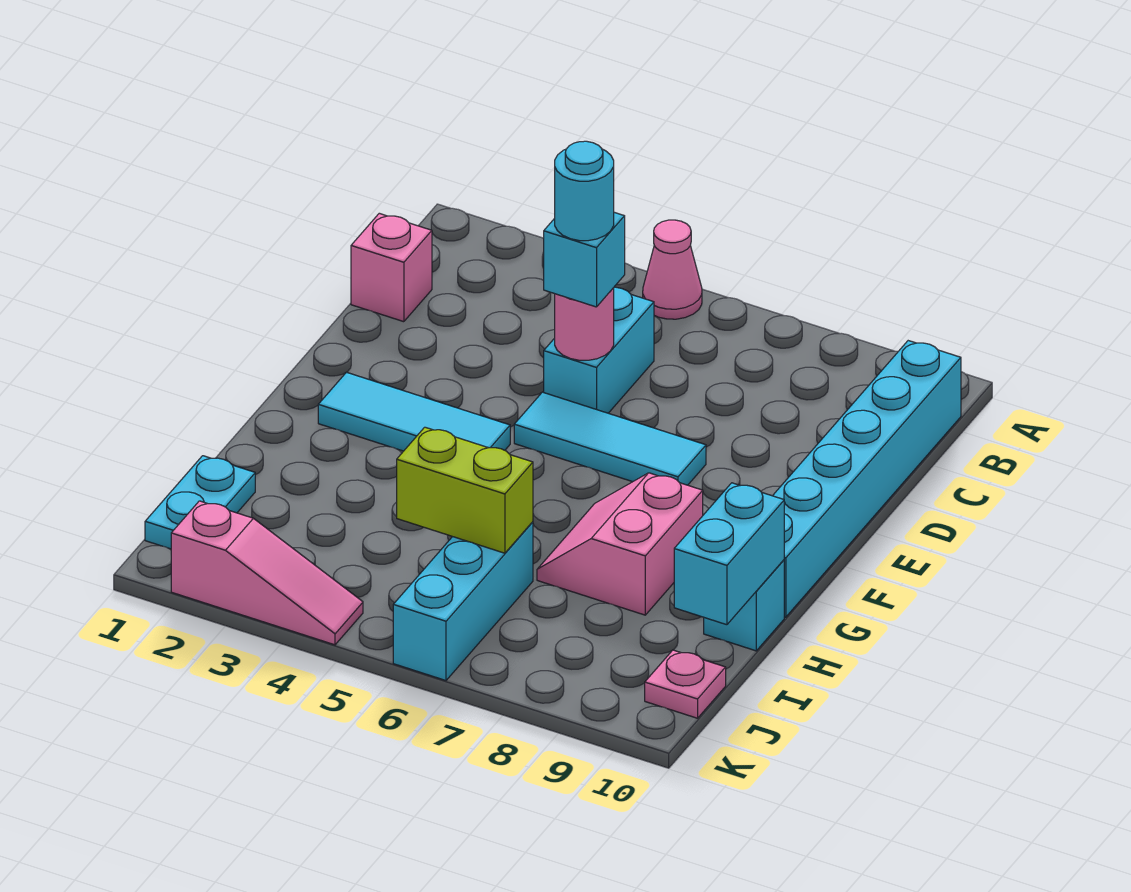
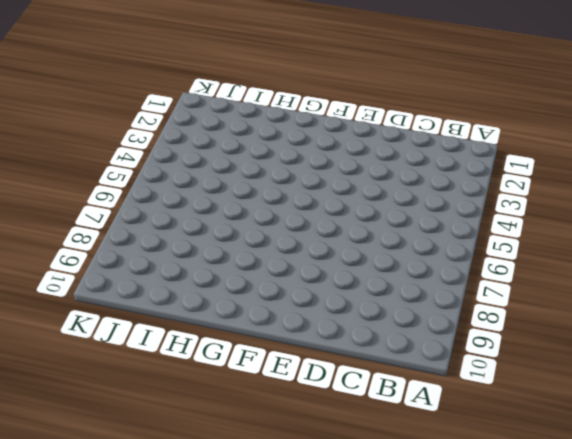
none -> pink cone A5 level 1
none -> cyan brick B10:G10 level 1
none -> pink brick C1 level 1

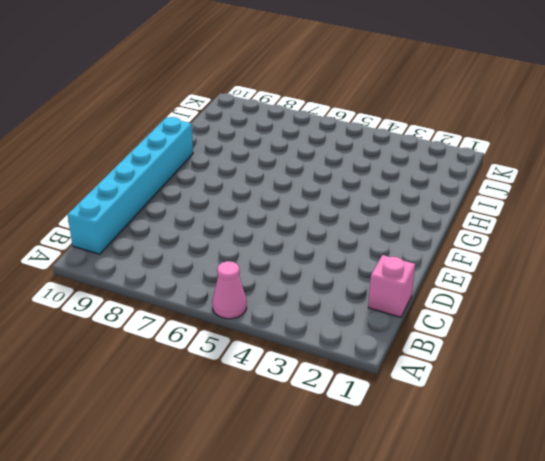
none -> cyan brick C5:D5 level 1
none -> cyan tile E5:E7 level 1
none -> cyan tile F2:F4 level 1

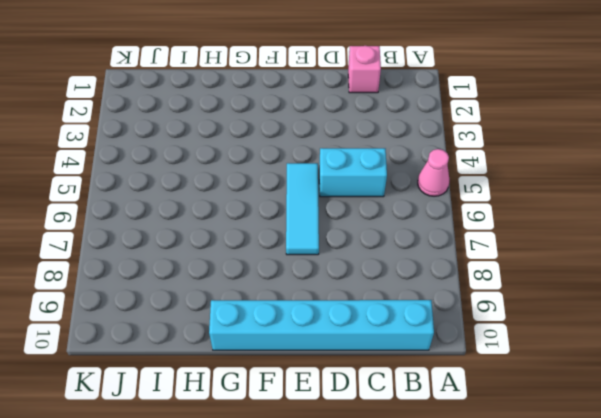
none -> cyan tile F2:F4 level 1
none -> pink slope G7:H8 level 1 top 8
none -> cyan brick H10 level 1

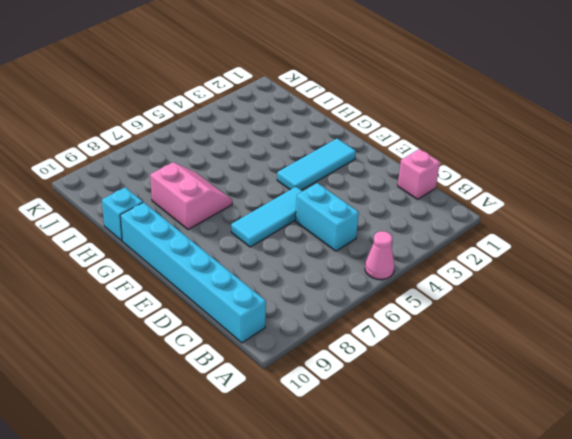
none -> cyan plate I1:J1 level 1
none -> cyan brick I6:K6 level 1
none -> pink plate J10 level 1

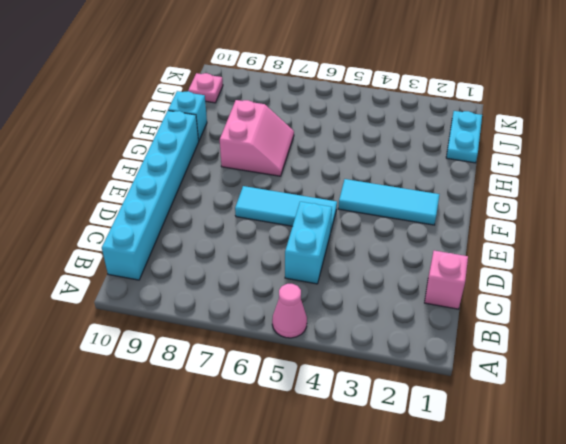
none -> cyan brick I6:K6 level 1
none -> pink slope K2:K4 level 1 top 2
none -> pink round brick D5 level 2

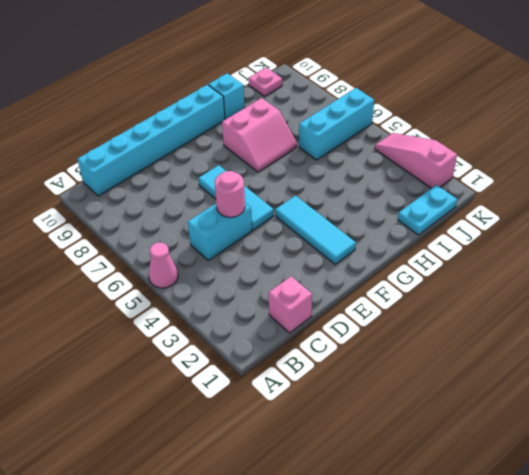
none -> cyan brick H10:I10 level 2
none -> lime brick I5:I6 level 2
none -> cyan brick D5 level 3

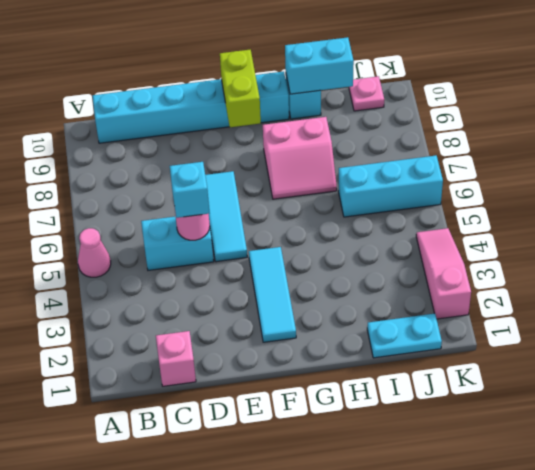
lime brick F9:F10 level 2 -> lime brick I5:I6 level 2
none -> cyan round brick D5 level 4

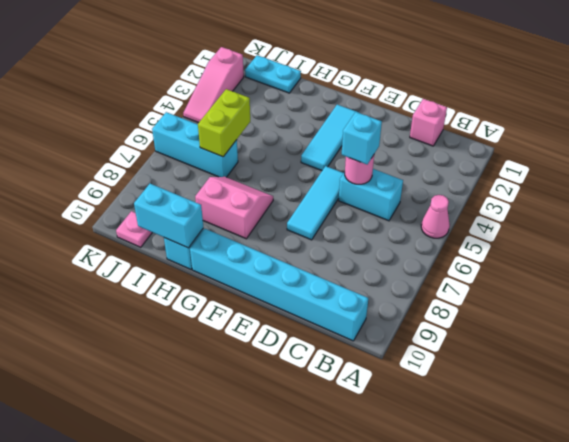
none -> cyan round brick D5 level 4

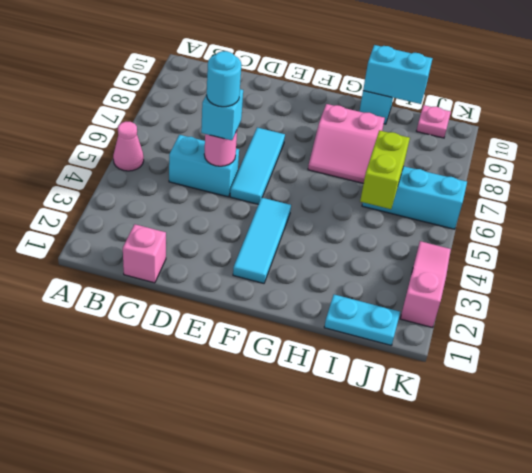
none -> cyan brick B10:G10 level 1

